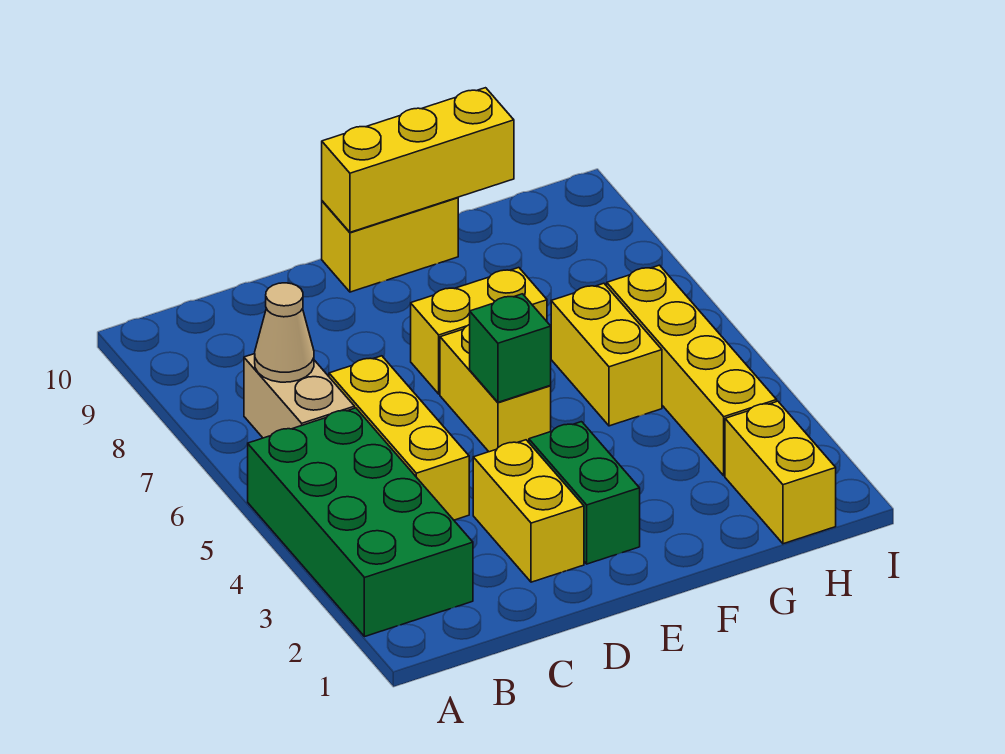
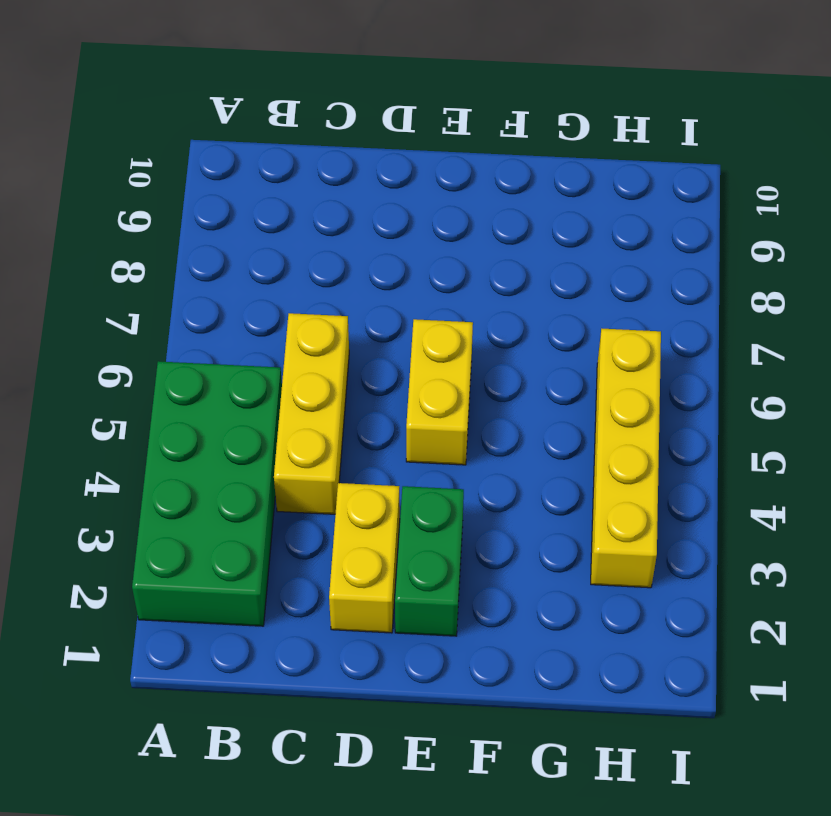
none -> tan brick B6:B7 level 1
none -> yellow brick E7:F7 level 1
none -> yellow brick E10:F10 level 1

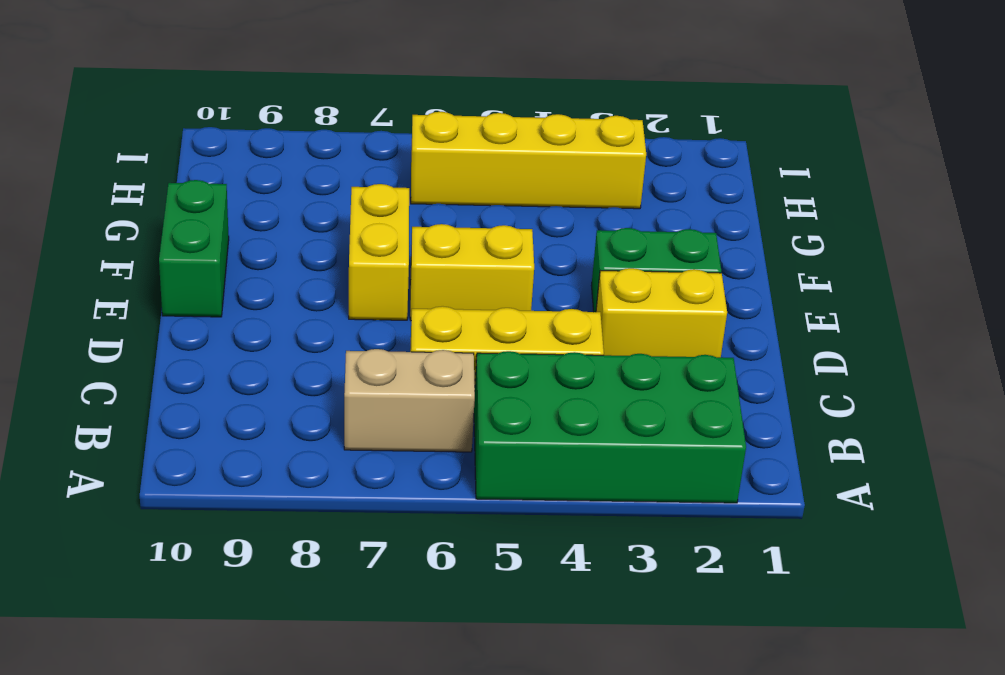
green brick E10:F10 level 1 -> yellow brick E10:F10 level 1
none -> yellow brick G5:G6 level 1
none -> yellow brick H1:H2 level 1
none -> tan cone B7 level 2

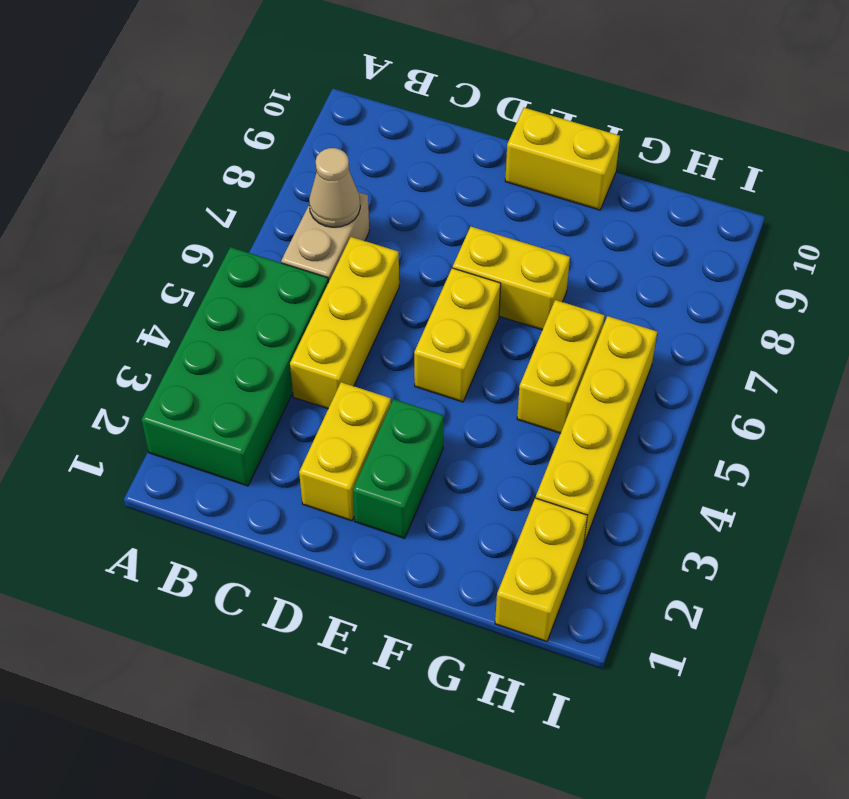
none -> green brick E5 level 2
none -> yellow brick E10:G10 level 2

